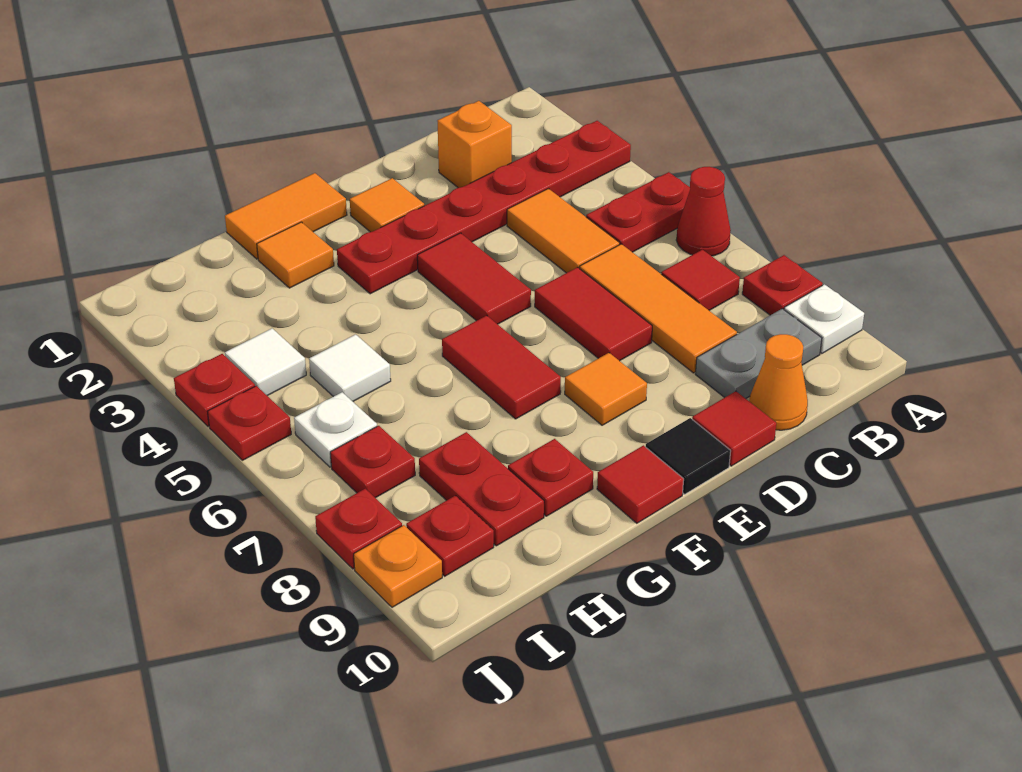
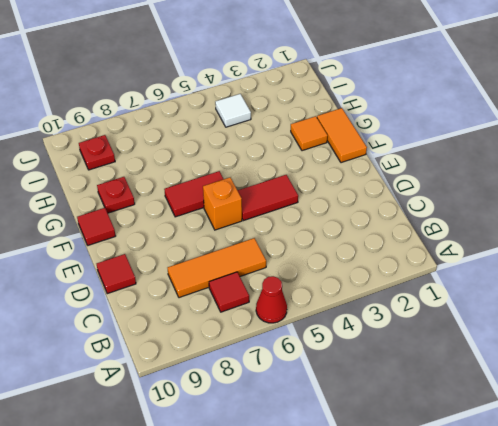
orange brick E6 level 1 -> orange brick C2 level 1
none -> red plate A3:F3 level 1
none -> red plate A5:B5 level 1
none -> red plate A8 level 1
none -> white plate A9 level 1

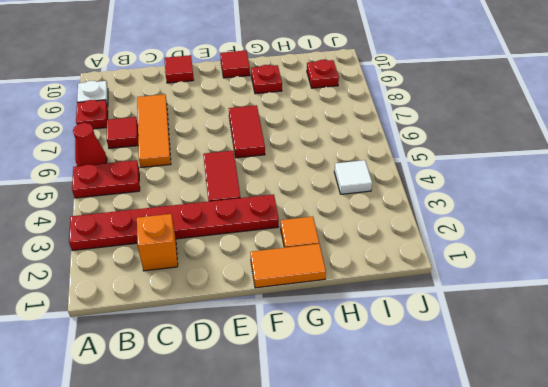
none -> grey plate B9:C9 level 1
none -> orange tile C4:C5 level 1
none -> orange cone C10 level 1
none -> red tile D6:D7 level 1

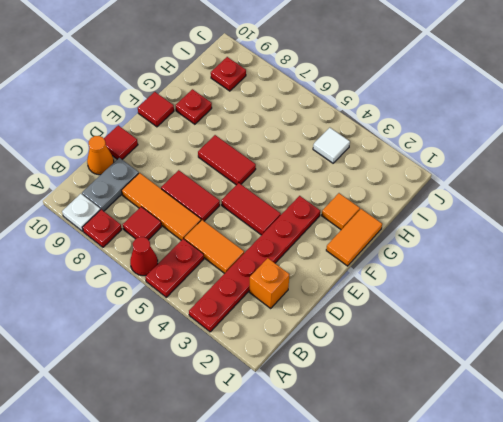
none -> orange tile E2 level 1
none -> orange tile E8 level 1
none -> black tile E10 level 1
none -> white tile H5 level 1

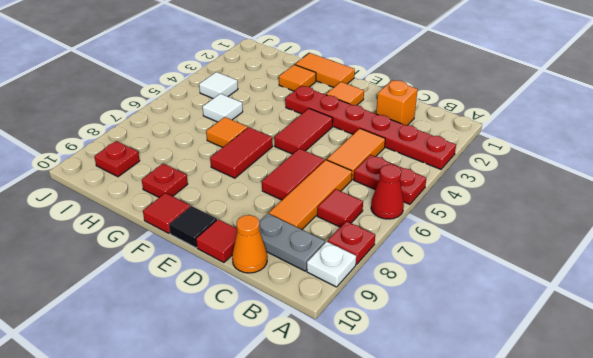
orange tile G6 level 1 -> orange tile E8 level 1
none -> red plate H8:H9 level 1
none -> white plate I6 level 1
none -> red plate I7 level 1
none -> red plate J4 level 1

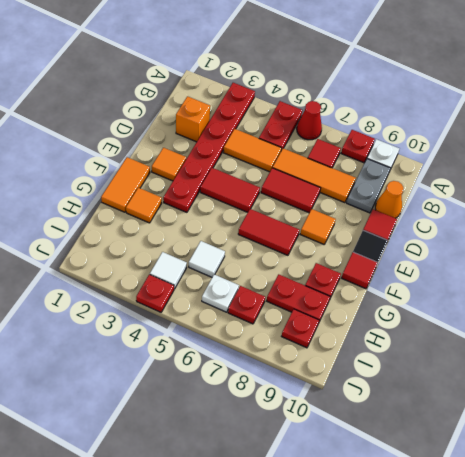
none -> red plate J5 level 1
none -> red plate J8 level 1
none -> orange plate J9 level 1

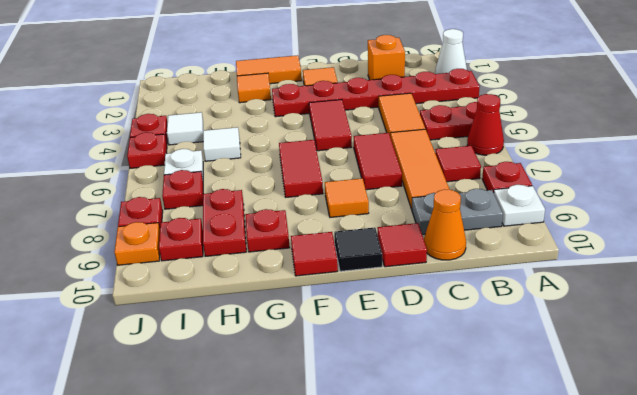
white cone A2 level 1 -> none

